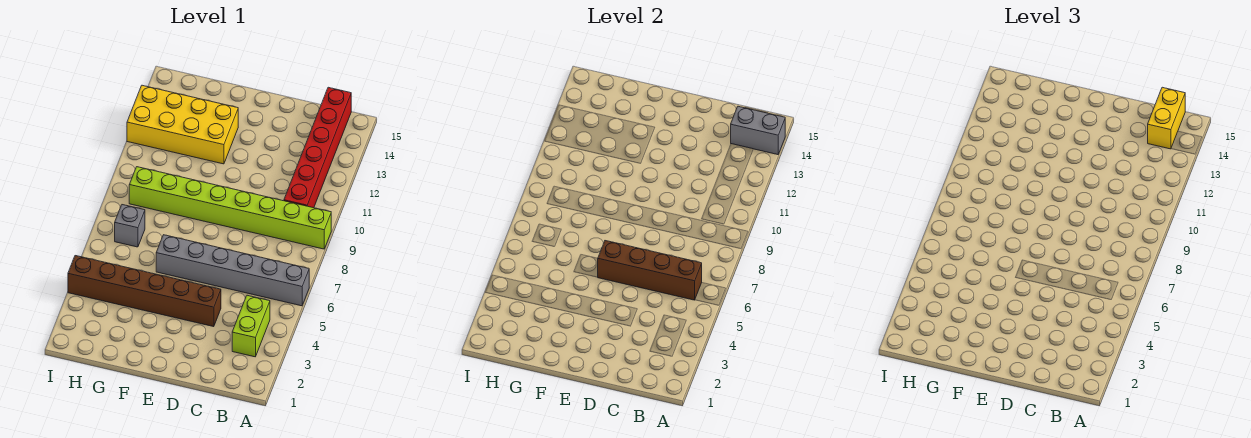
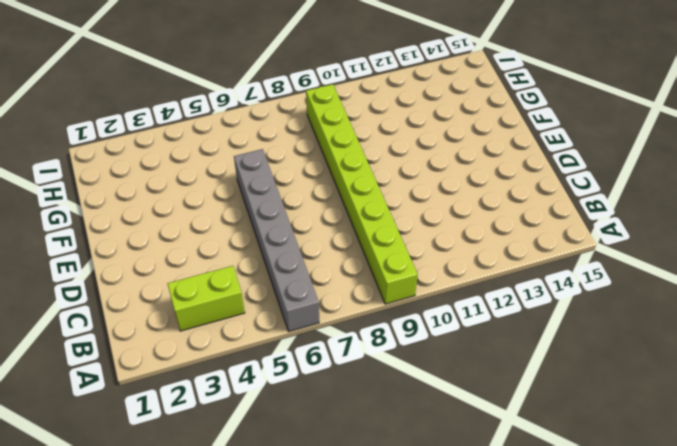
none -> red brick B10:B15 level 1
none -> brown brick D4:I4 level 1

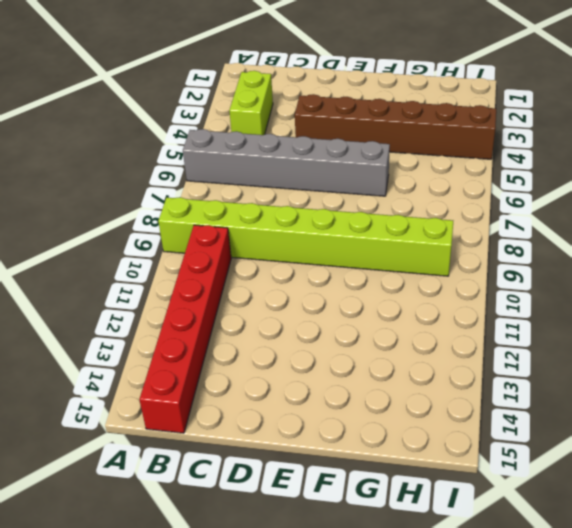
none -> yellow brick F12:I13 level 1
none -> grey brick H7 level 1

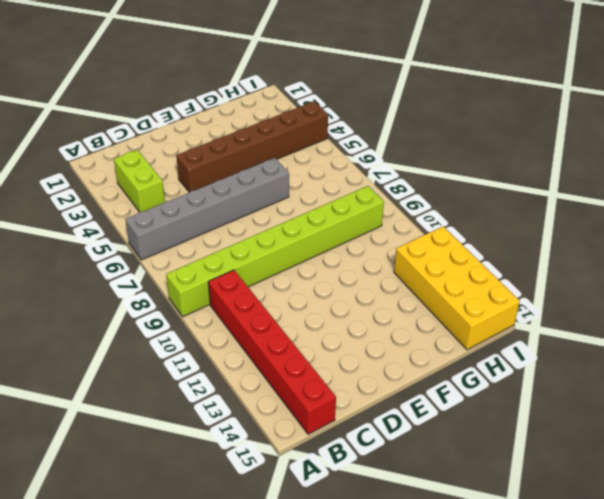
yellow brick H12:I15 level 1 -> yellow brick F12:I13 level 1
none -> grey brick H7 level 1
none -> grey brick A14:B14 level 2

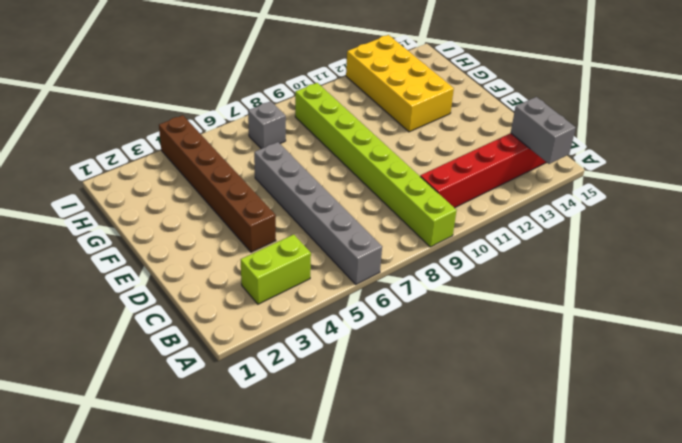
none -> brown brick B6:E6 level 2
none -> yellow brick B14:B15 level 3

